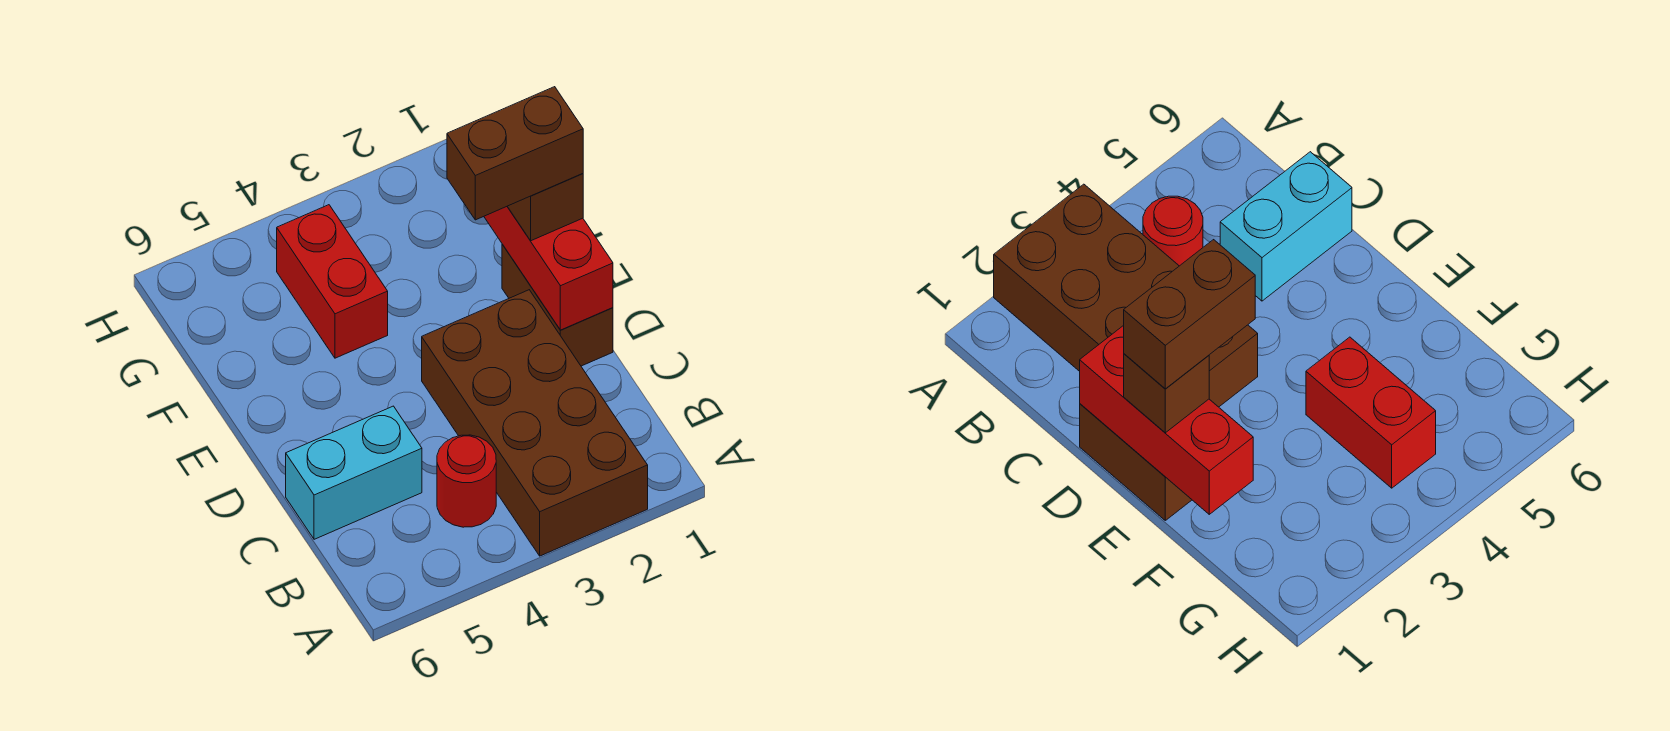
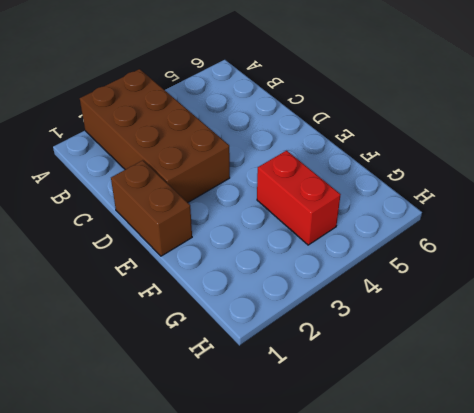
none -> red round brick B4 level 1
none -> cyan brick C5:C6 level 1

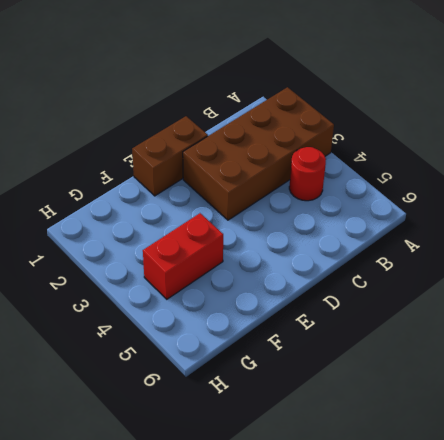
none -> cyan brick C5:C6 level 1
none -> red brick D1:F1 level 2

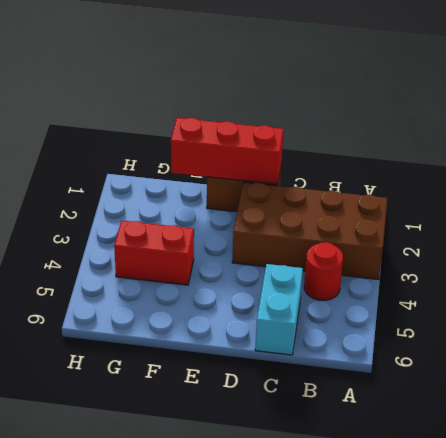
none -> brown brick E1 level 3
none -> brown brick E1:E2 level 4

